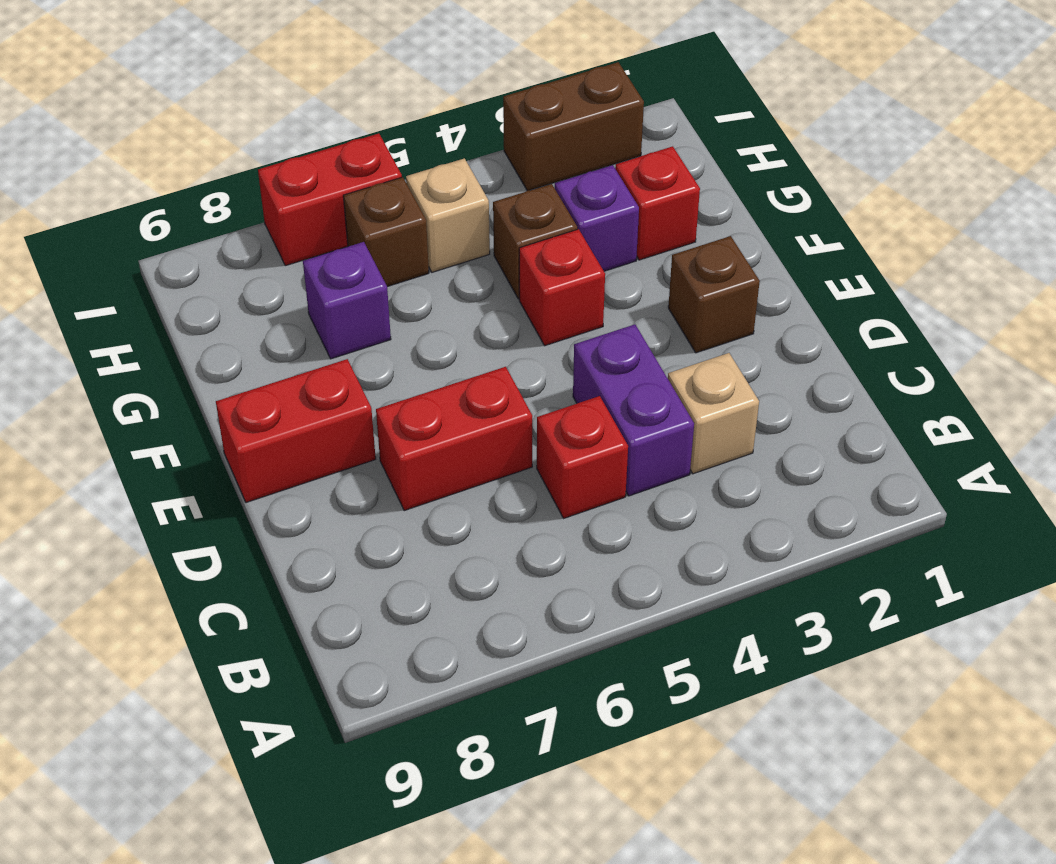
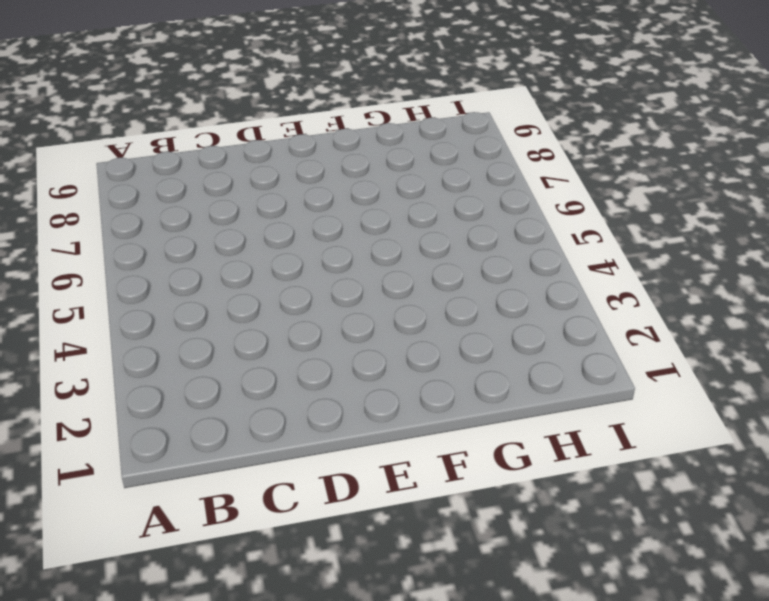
none -> tan brick C3 level 1
none -> purple brick C4:D4 level 1
none -> red brick C5 level 1

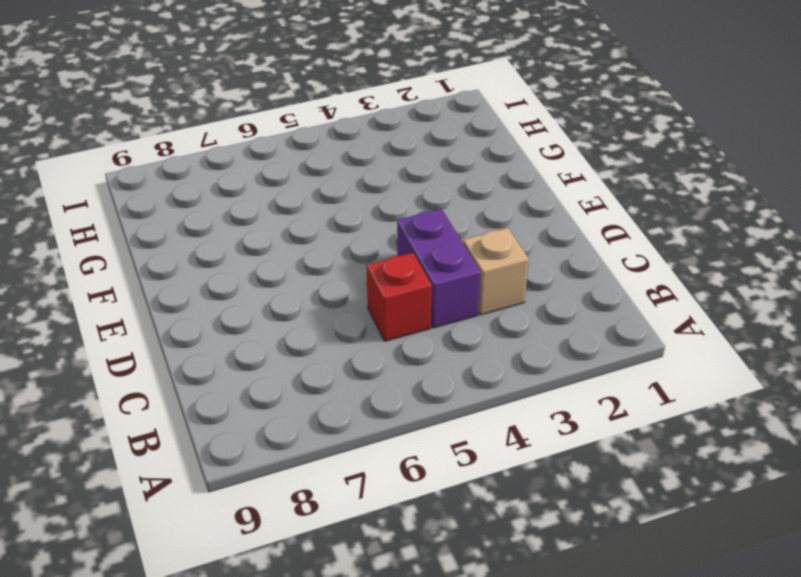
none -> red brick D6:D7 level 1
none -> brown brick E2 level 1
none -> red brick E8:E9 level 1

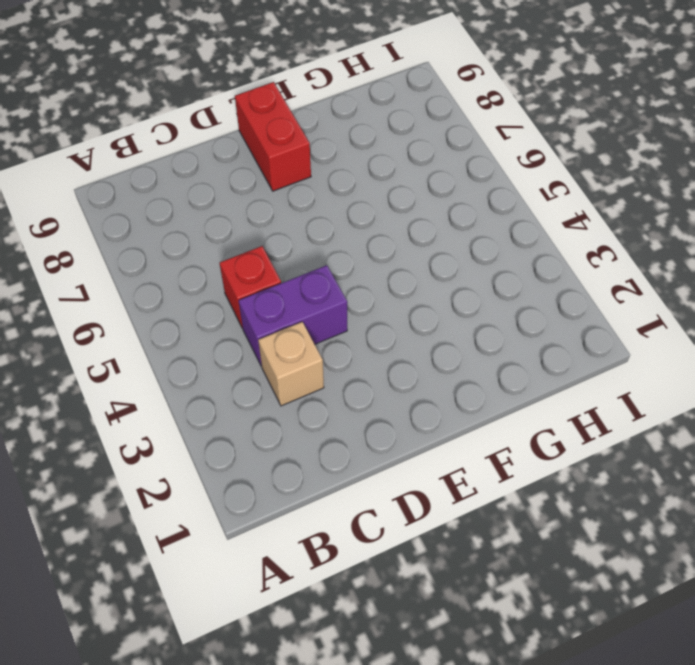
none -> red brick D6:D7 level 1
none -> brown brick E2 level 1
none -> red brick F4 level 1

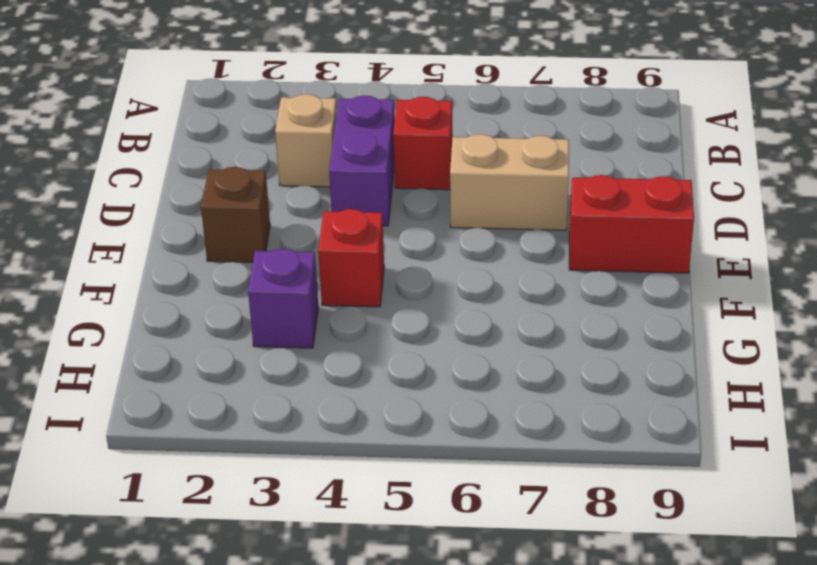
tan brick D6:D7 level 1 -> red brick D6:D7 level 1
none -> red brick G2 level 1
none -> brown brick G4 level 1
none -> purple brick G7 level 1

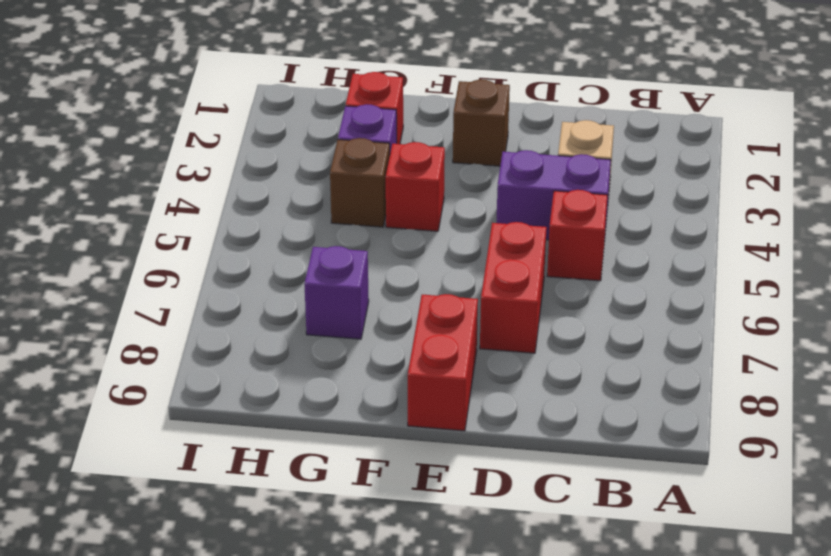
none -> tan brick H5 level 1
none -> brown brick H6 level 1
none -> brown brick I2:I3 level 1

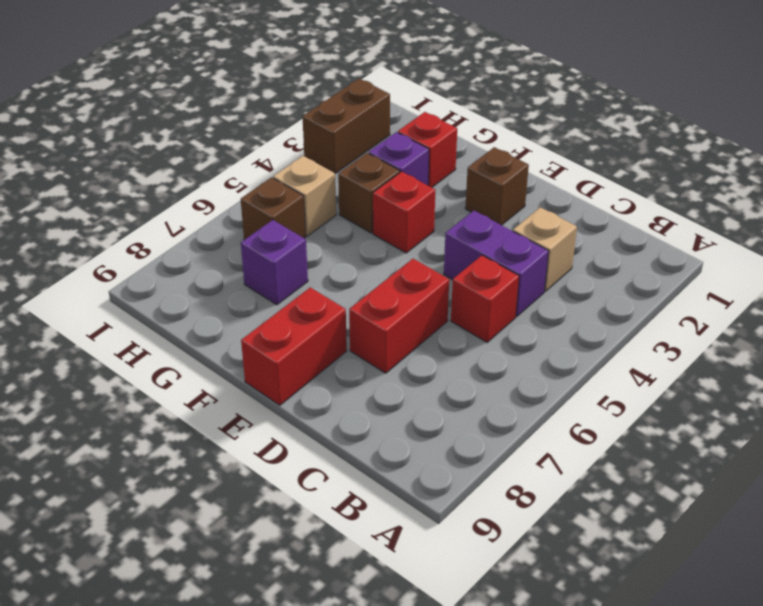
none -> red brick I6:I7 level 1

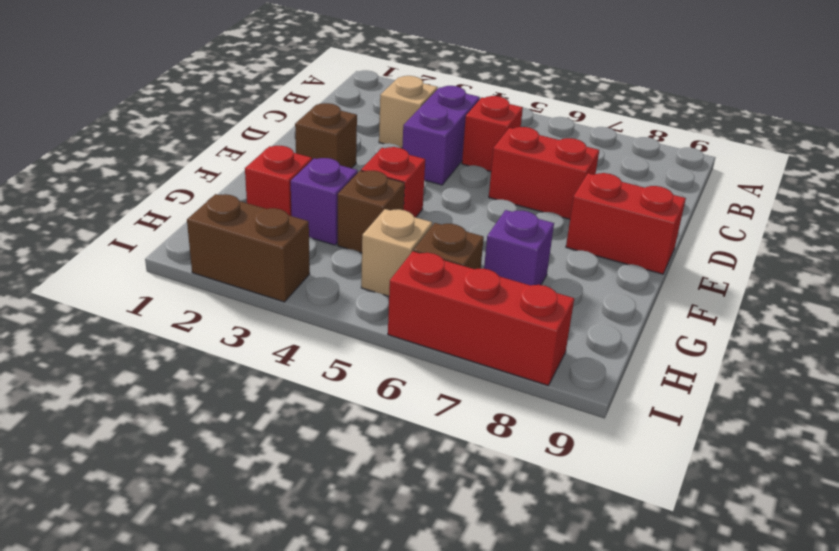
red brick I6:I8 level 1 -> red brick I6:I7 level 1

